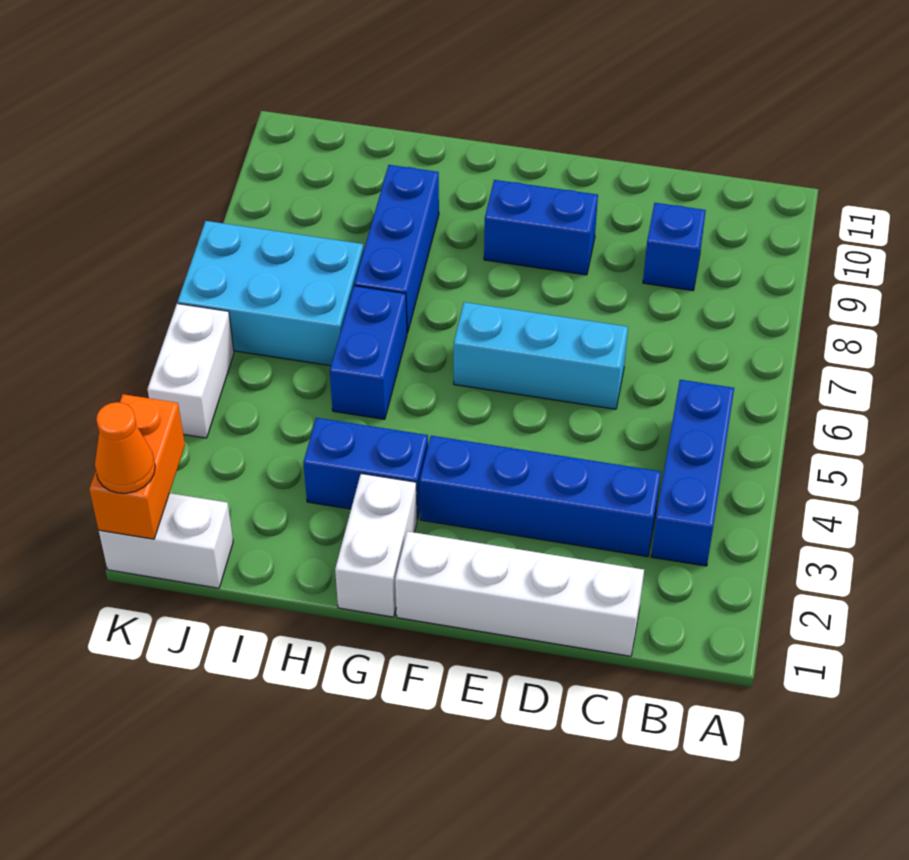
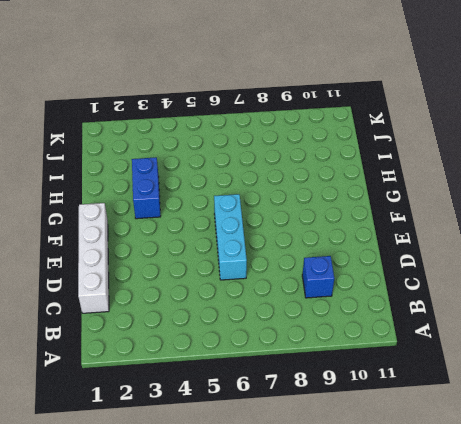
none -> blue brick B3:B5 level 1
none -> blue brick C3:F3 level 1
none -> blue brick E9:F9 level 1

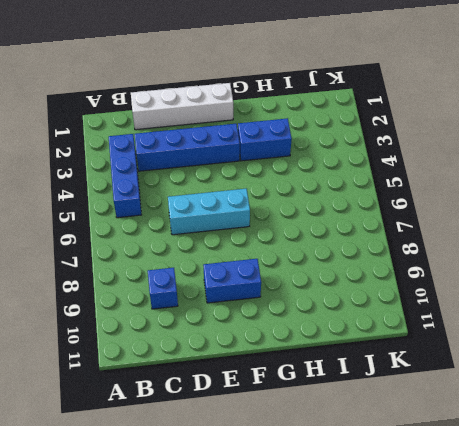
none -> white brick G1:G2 level 1
none -> blue brick H5:H6 level 1
none -> blue brick H7:H9 level 1

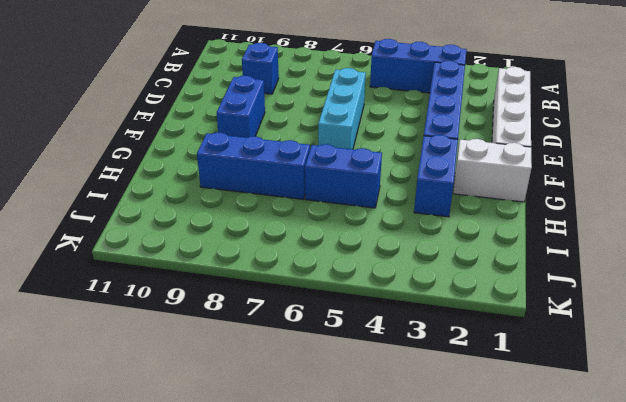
none -> cyan brick I6:K7 level 1
none -> white brick J1:K1 level 1
none -> white brick K4:K5 level 1

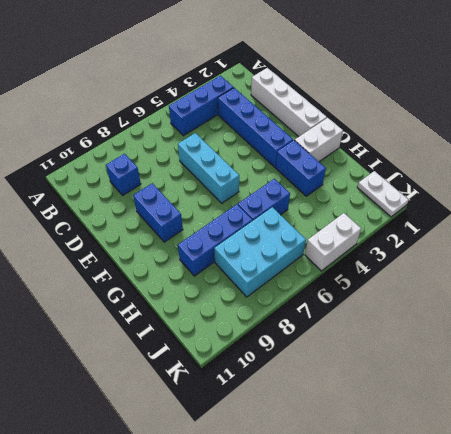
cyan brick I6:J8 level 1 -> cyan brick I6:K7 level 1
white plate J1:K1 level 1 -> white brick J1:K1 level 1
none -> orange brick K1:K2 level 2
none -> orange cone K1 level 3

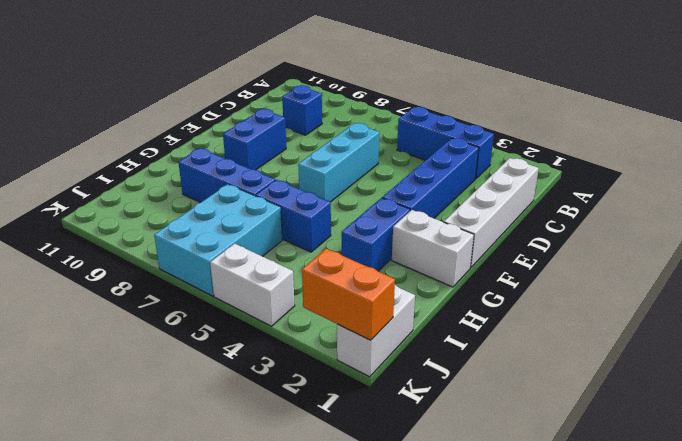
none -> orange cone K1 level 3

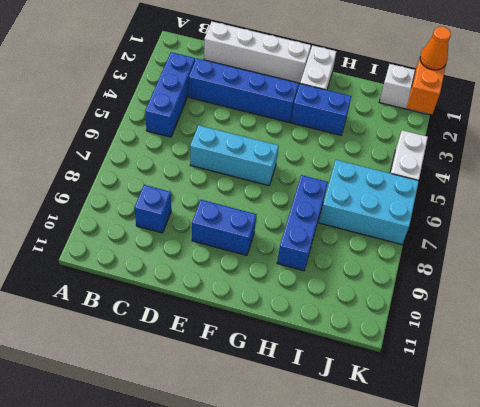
none -> blue brick H5:H6 level 1

